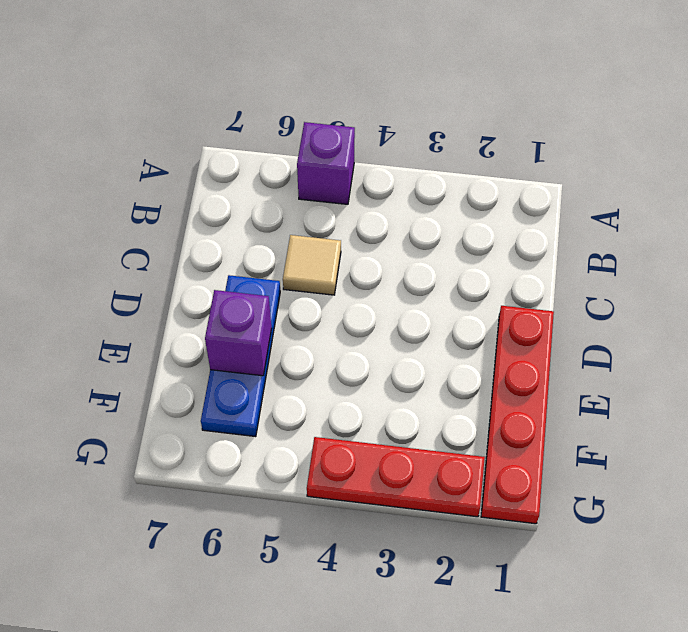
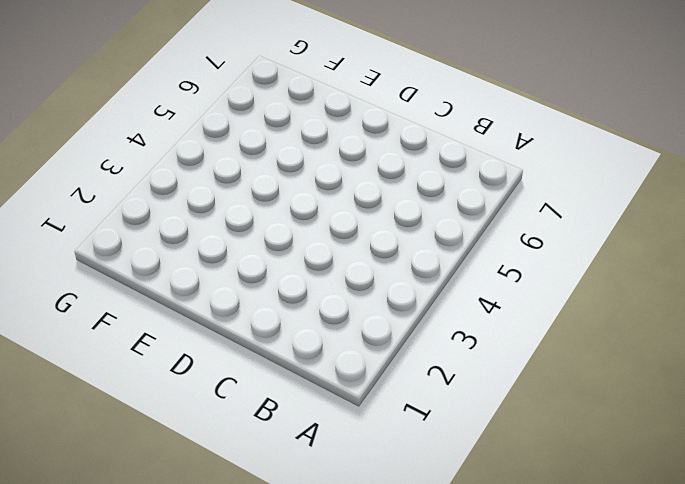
none -> purple brick A5 level 1
none -> tan tile C5 level 1

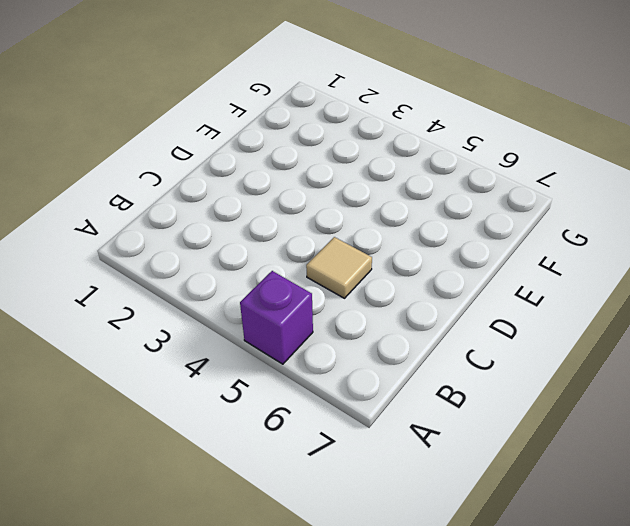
none -> red plate D1:G1 level 1
none -> blue plate D6:F6 level 1

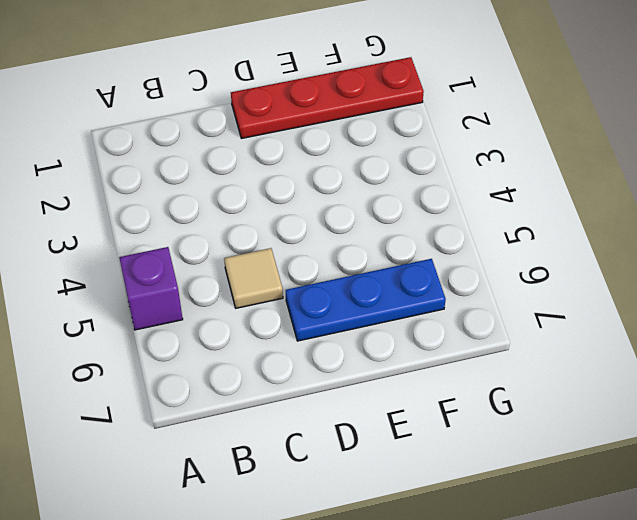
none -> red plate G2:G4 level 1
none -> purple brick E6 level 2

